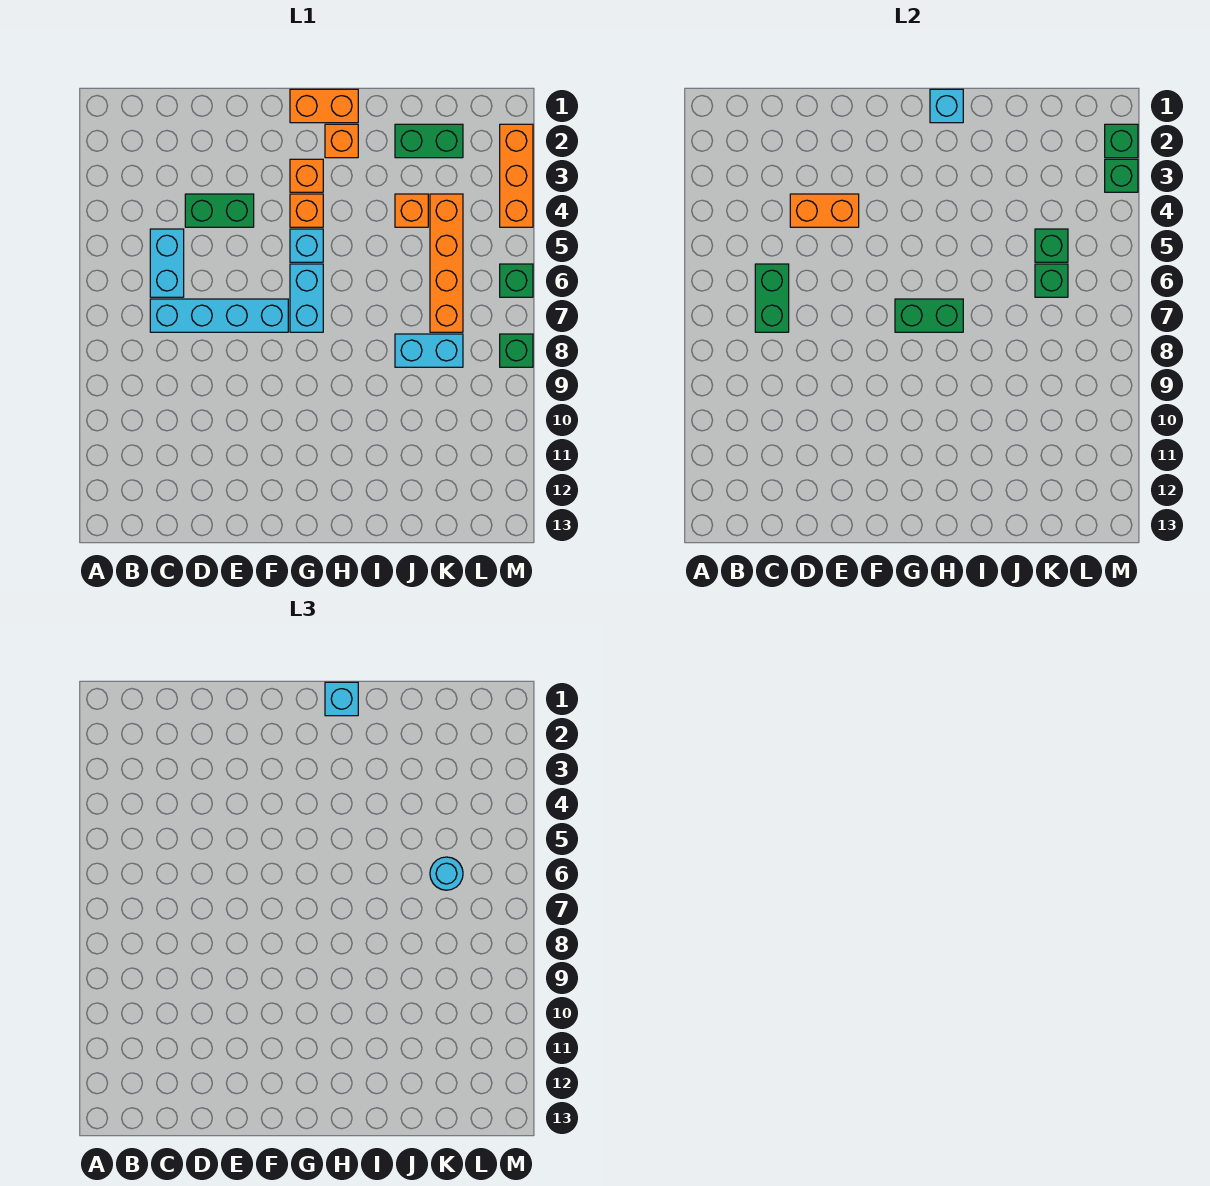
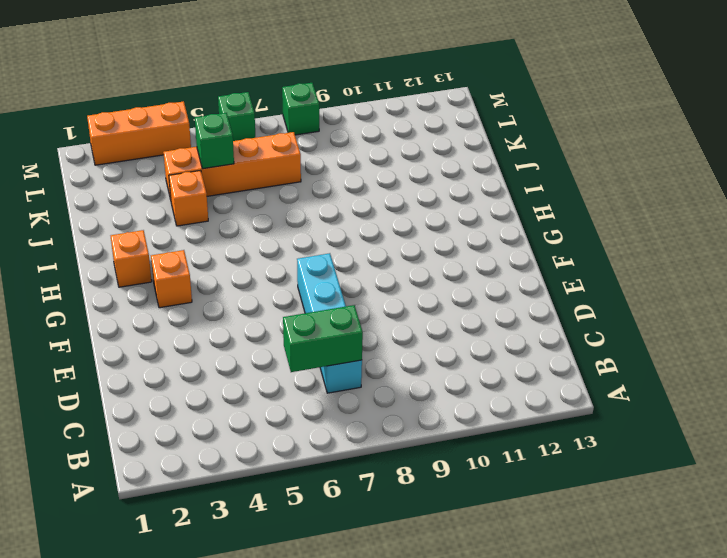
none -> cyan brick C5:C6 level 1
none -> green brick D4:E4 level 1
none -> orange brick G1:H1 level 1

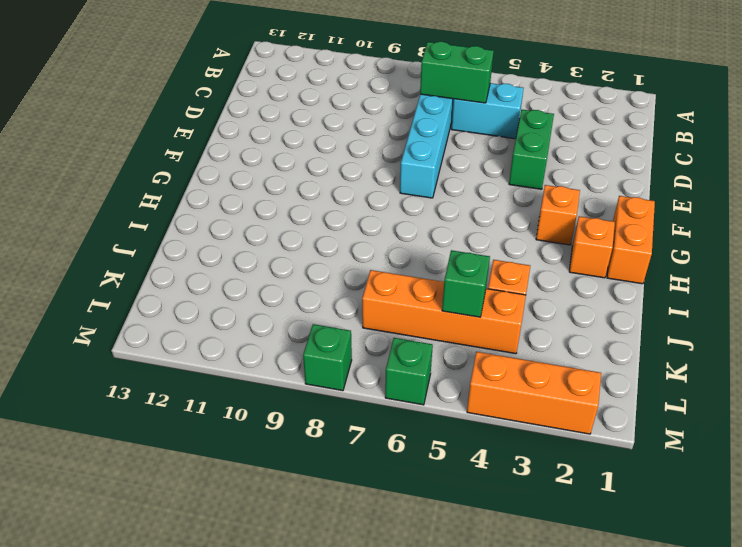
none -> orange brick G4 level 1
none -> cyan brick G5 level 1
none -> cyan brick G6:G7 level 1

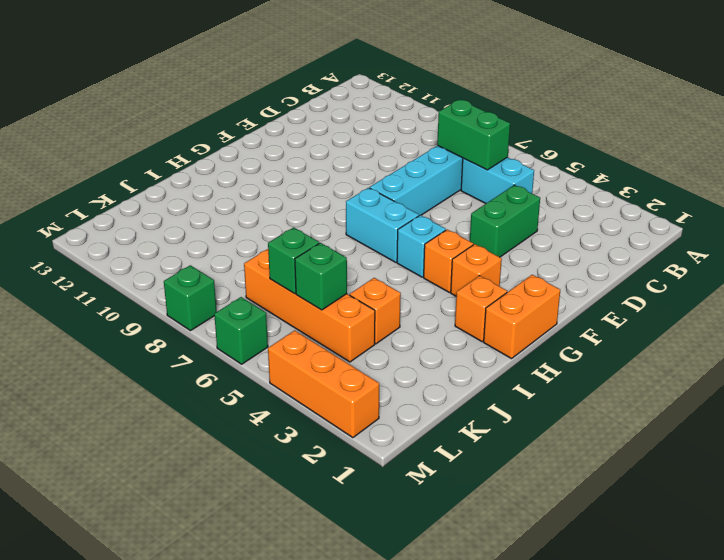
none -> green brick J2:K2 level 1
none -> cyan brick J8:K8 level 1
none -> orange brick D4:E4 level 2

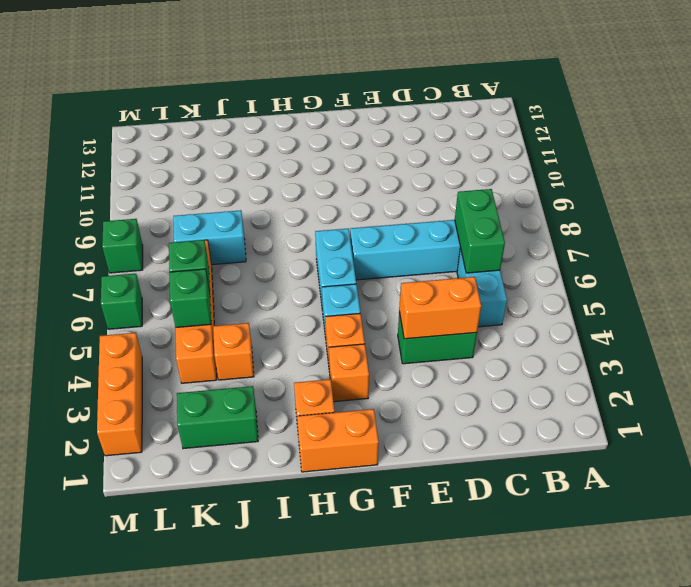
none -> green brick G7:H7 level 2
none -> cyan brick H1 level 2
none -> green brick M2 level 2

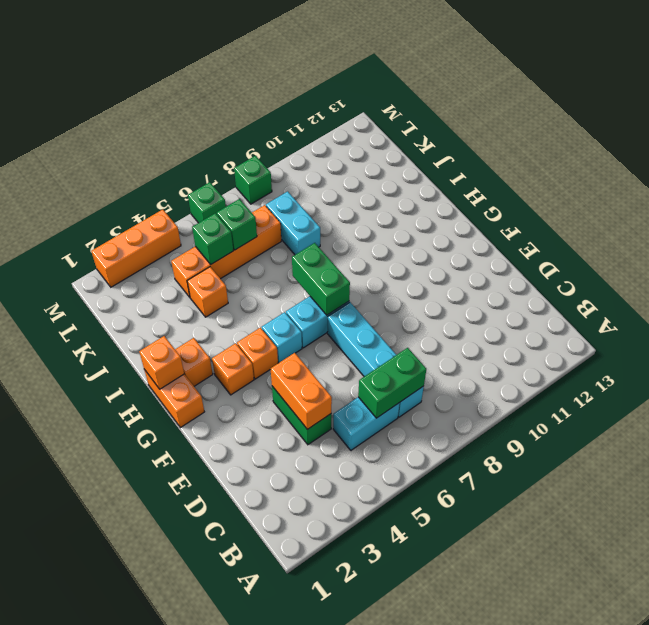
orange brick H1 level 2 -> cyan brick H1 level 2
none -> green brick J2:K2 level 1
none -> green brick M2 level 2
none -> green brick M3 level 2

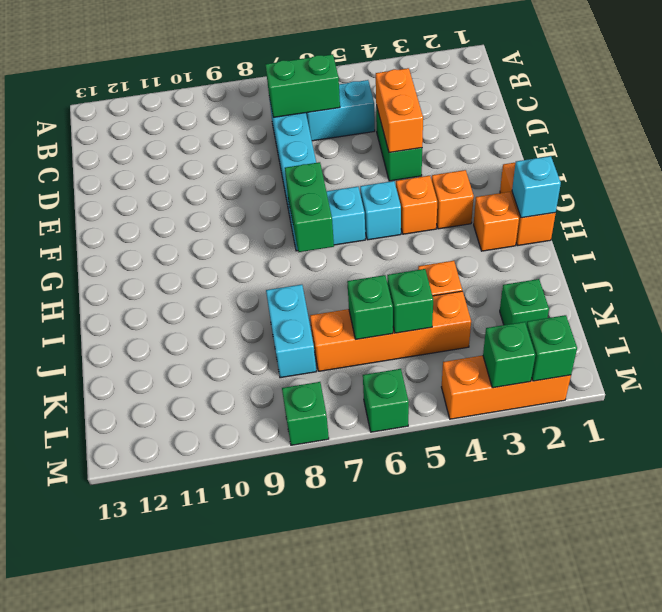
green brick K2 level 1 -> green brick J2:K2 level 1
none -> cyan brick H1 level 3
none -> cyan round brick K6 level 3

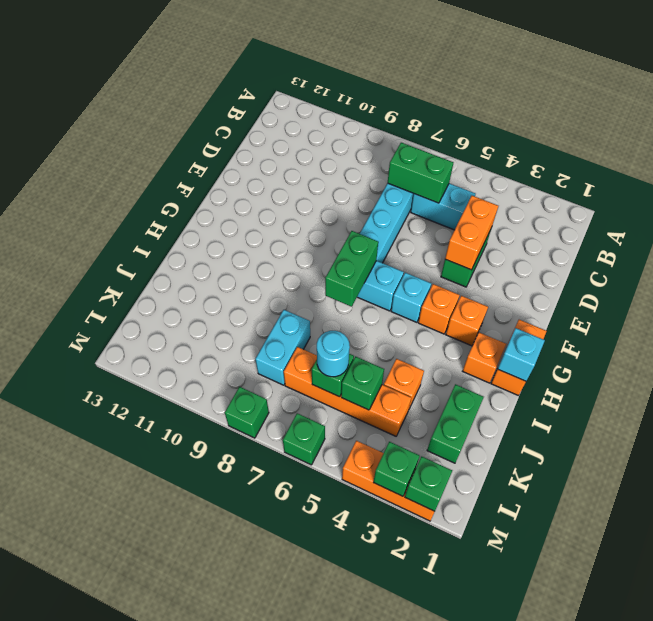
none -> cyan brick H1 level 3

